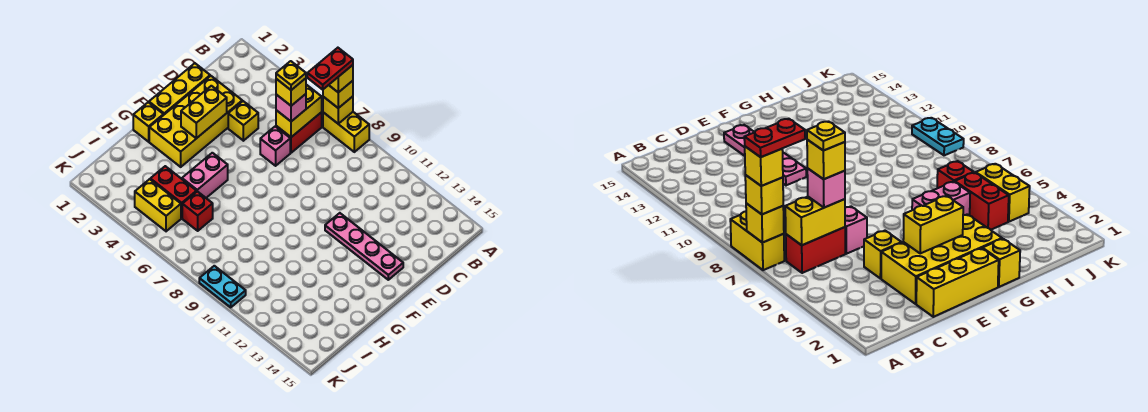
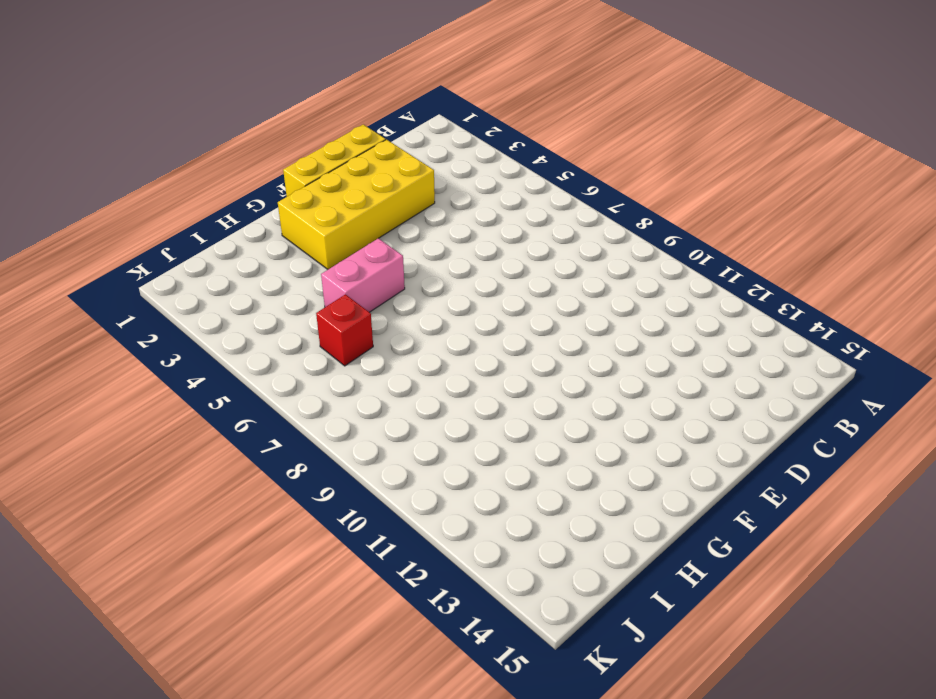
none -> yellow brick A7:A8 level 1
none -> red brick B6:C6 level 1
none -> yellow brick D4 level 1

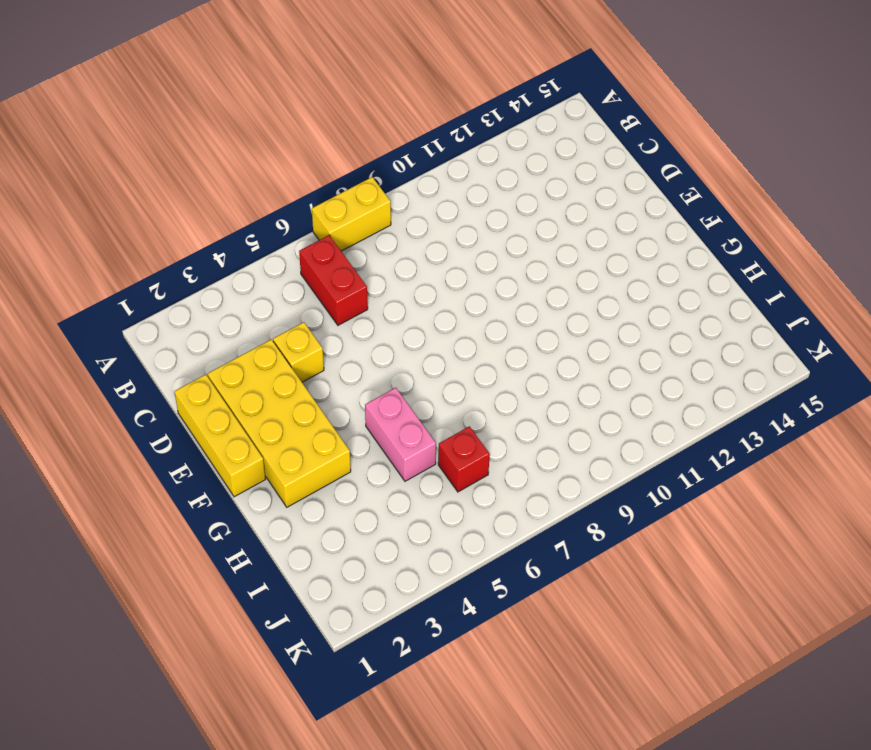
none -> pink brick D6 level 1
none -> pink plate E11:E14 level 1
none -> yellow brick G1 level 1

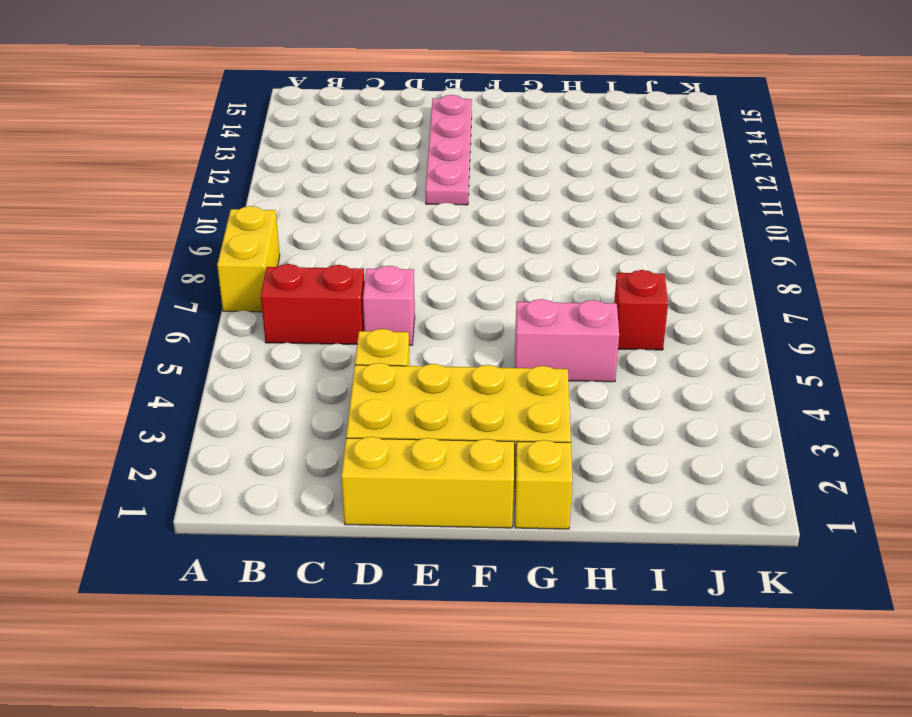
none -> red brick I4:I5 level 1
none -> yellow brick J4:J5 level 1
none -> cyan plate K9:K10 level 1

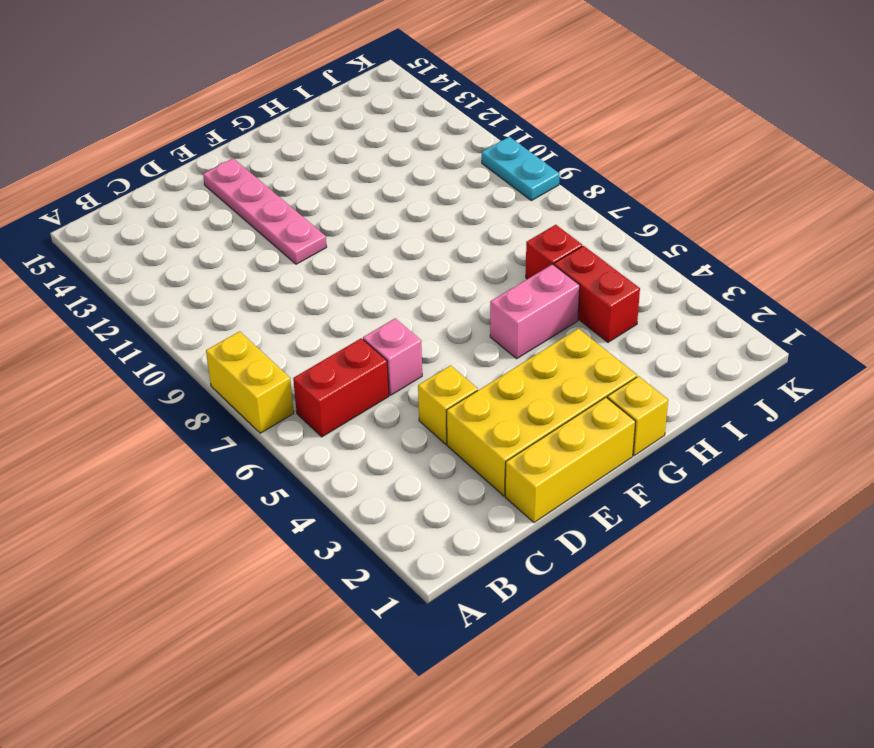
none -> yellow brick J4:J5 level 1
none -> yellow brick A7 level 2
none -> yellow brick B6:C6 level 2

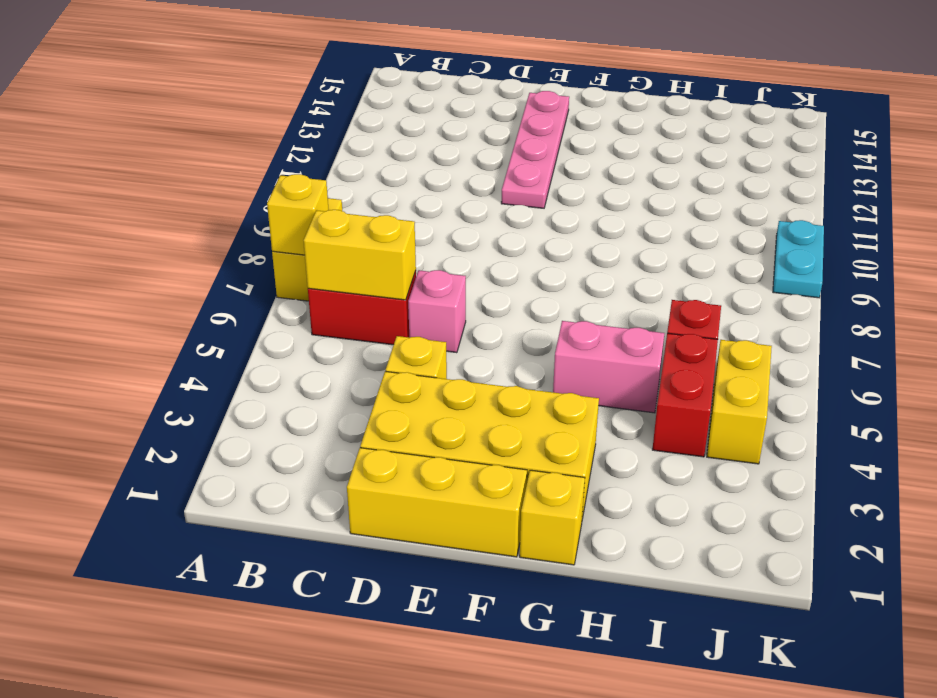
none -> yellow brick E3:F3 level 2
none -> yellow brick A7 level 3
none -> pink brick C6 level 3

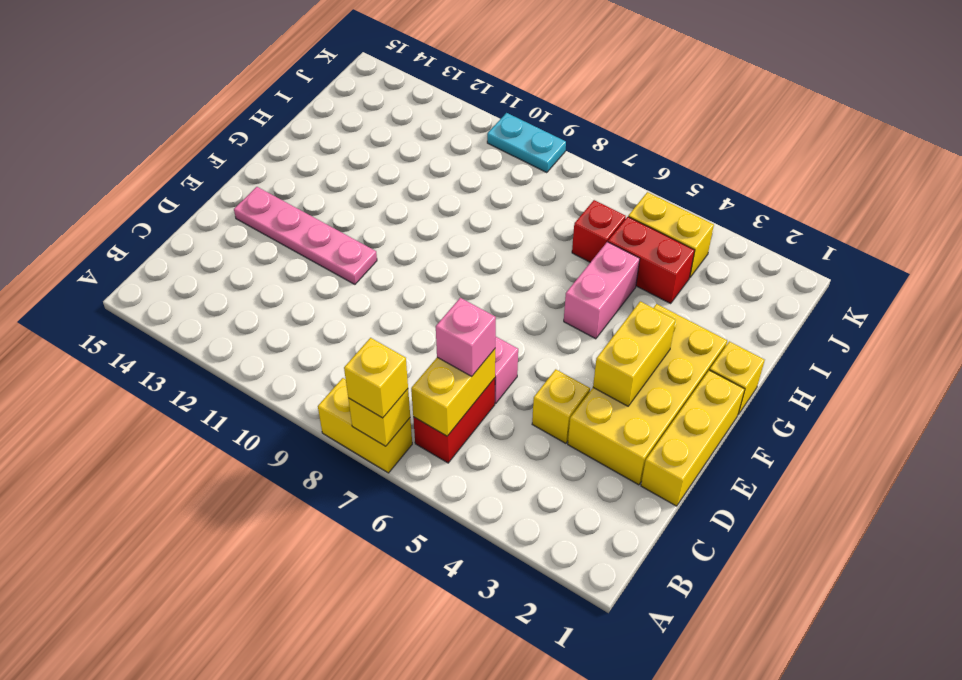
none -> yellow brick A7 level 4
none -> yellow brick C6 level 4
none -> red plate A7:B7 level 5

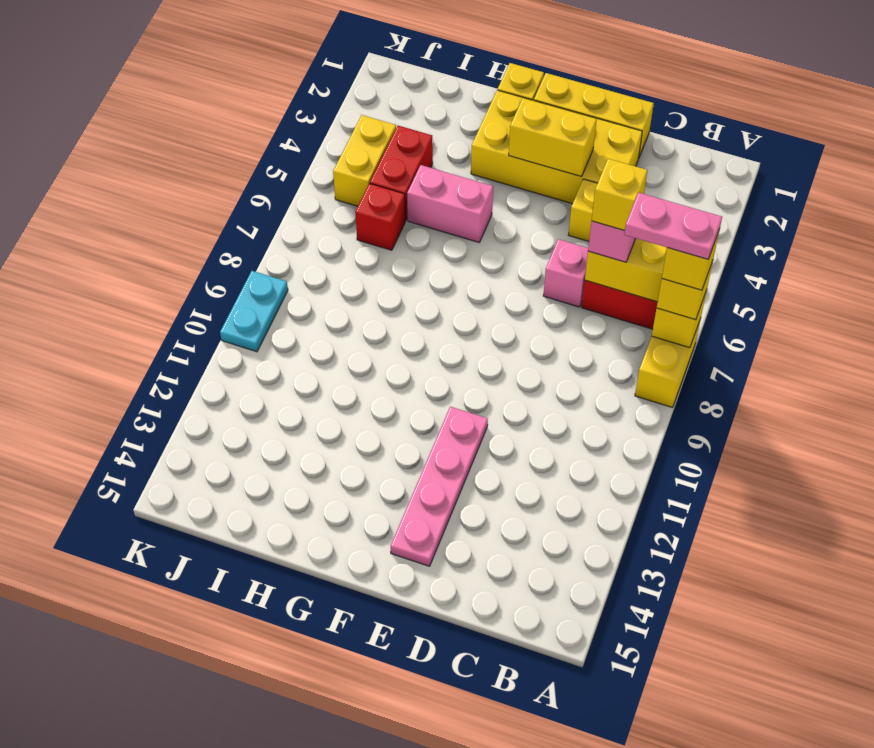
pink plate A7:B7 level 5 -> red plate A7:B7 level 5
none -> yellow plate C6 level 5

